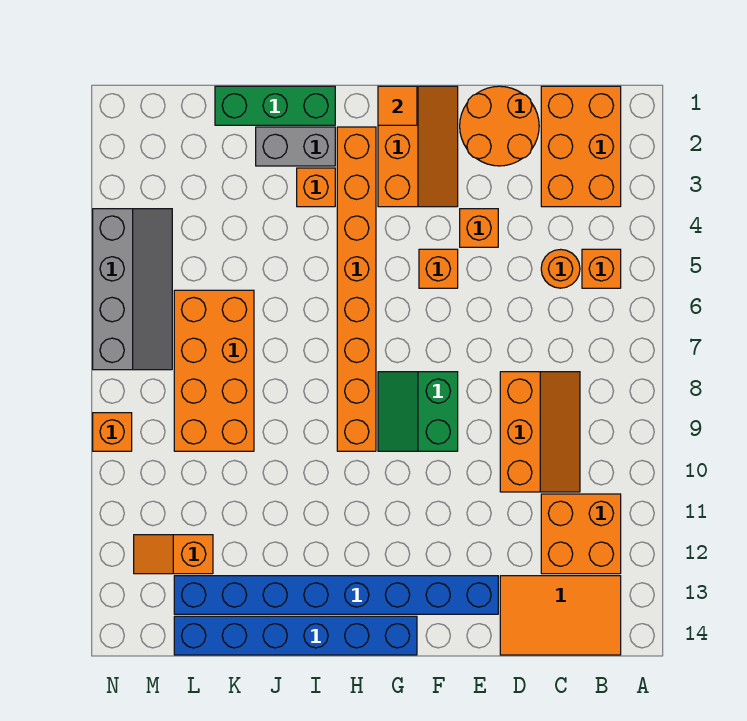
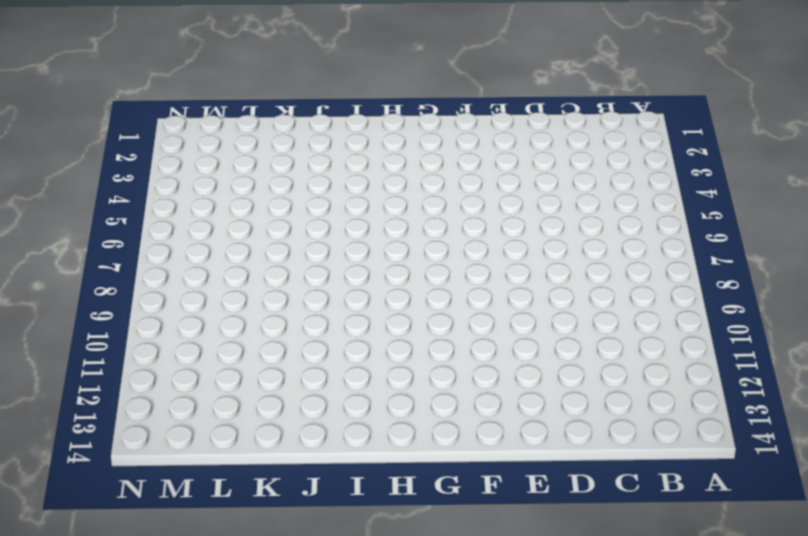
none -> orange brick B1:C3 level 1
none -> orange brick B5 level 1
none -> orange brick B11:C12 level 1

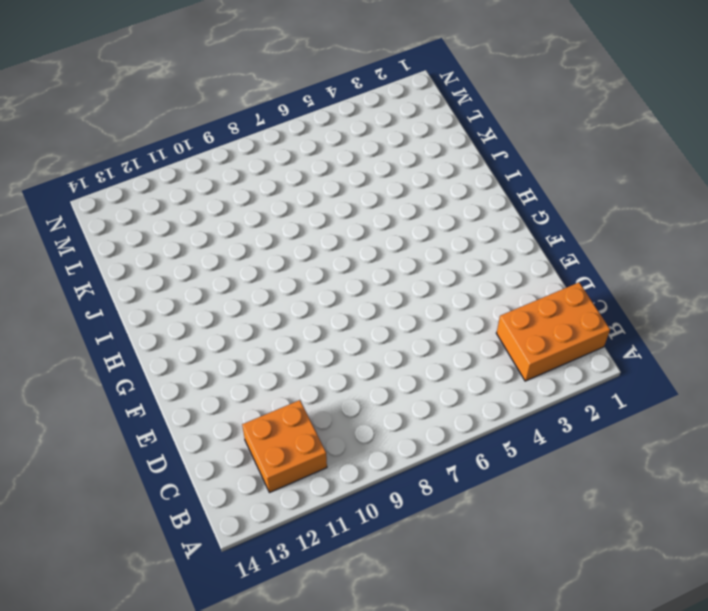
none -> orange brick B5 level 1
none -> orange tile B13:D14 level 1
none -> orange round brick C5 level 1

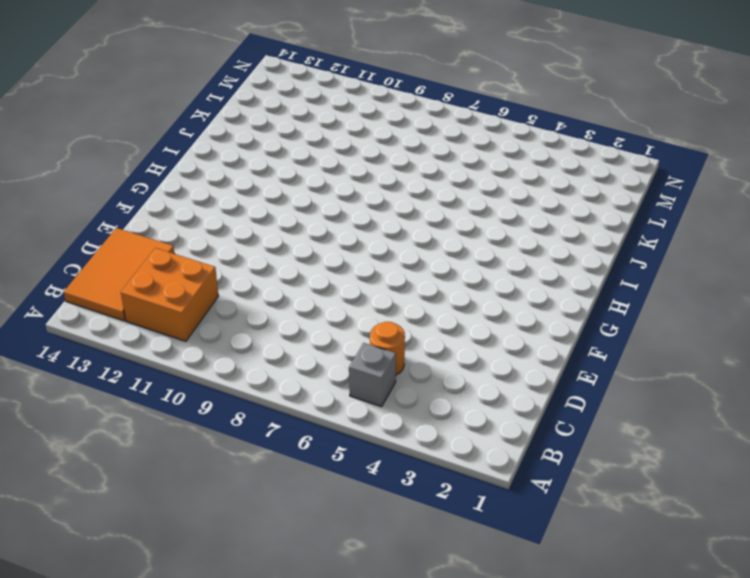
grey brick B5 level 1 -> orange brick B5 level 1
none -> orange brick B1:C3 level 1
none -> orange slope C8:D10 level 1 top D
none -> orange round brick D1:E2 level 1

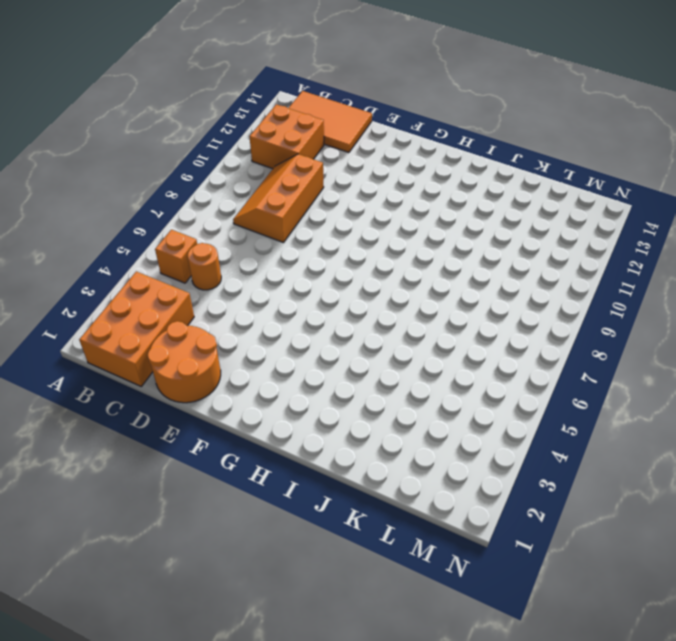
none -> orange brick E4 level 1
none -> blue brick E13:L13 level 1
none -> orange slope F1:G3 level 1 top G

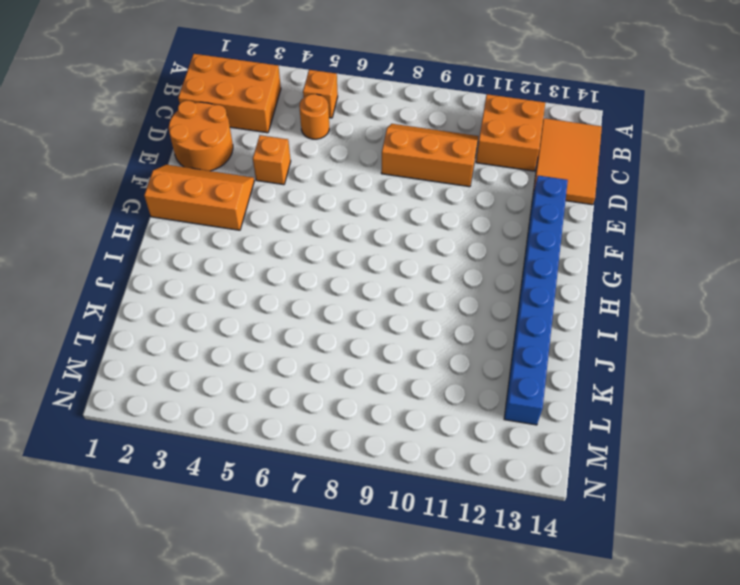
none -> orange brick F5 level 1
none -> green slope F8:G9 level 1 top F
none -> blue brick G14:L14 level 1

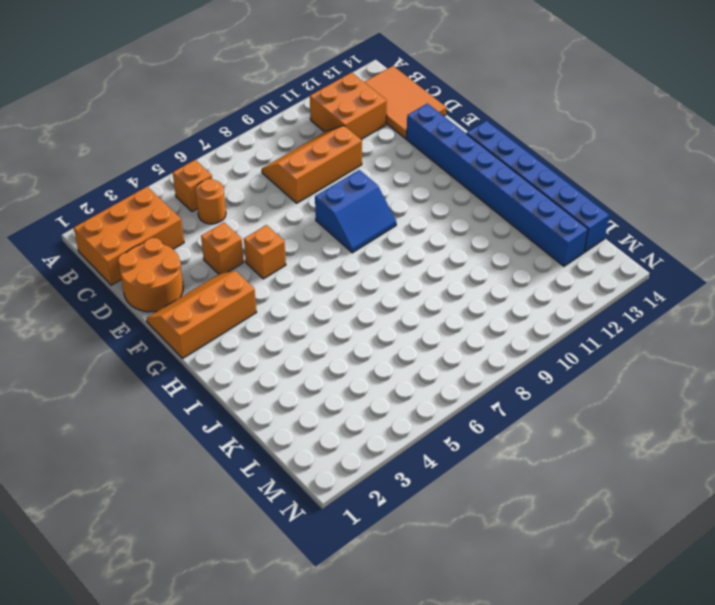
blue slope F8:G9 level 1 top F -> green slope F8:G9 level 1 top F
none -> orange brick H2:H9 level 1
none -> green brick I1:K1 level 1
none -> grey brick I2:J2 level 1

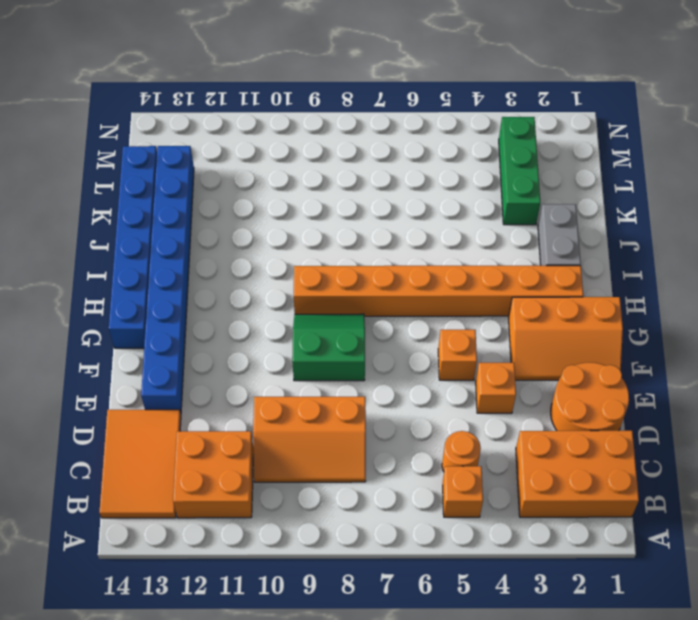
green brick K3:M3 level 1 -> green brick I1:K1 level 1
none -> orange brick I3 level 1
none -> orange brick K6:L9 level 1
none -> orange slope L12:M12 level 1 top L

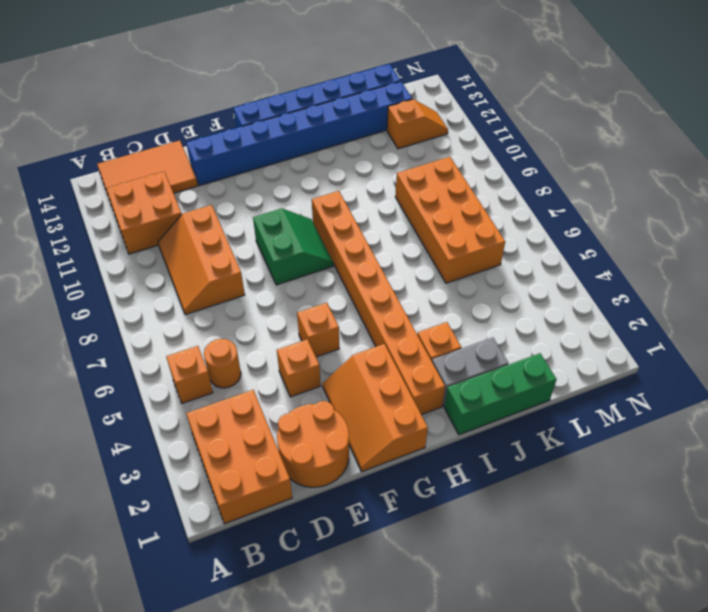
none -> grey slope M4:N7 level 1 top N
none -> orange brick N9 level 1
none -> orange tile G1 level 2

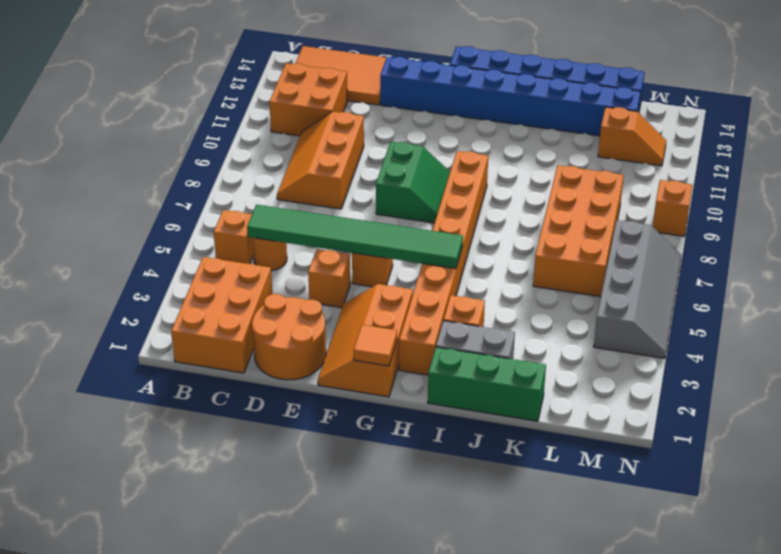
green tile C5:H5 level 2 -> none
grey slope M4:N7 level 1 top M -> grey slope M4:N7 level 1 top N

